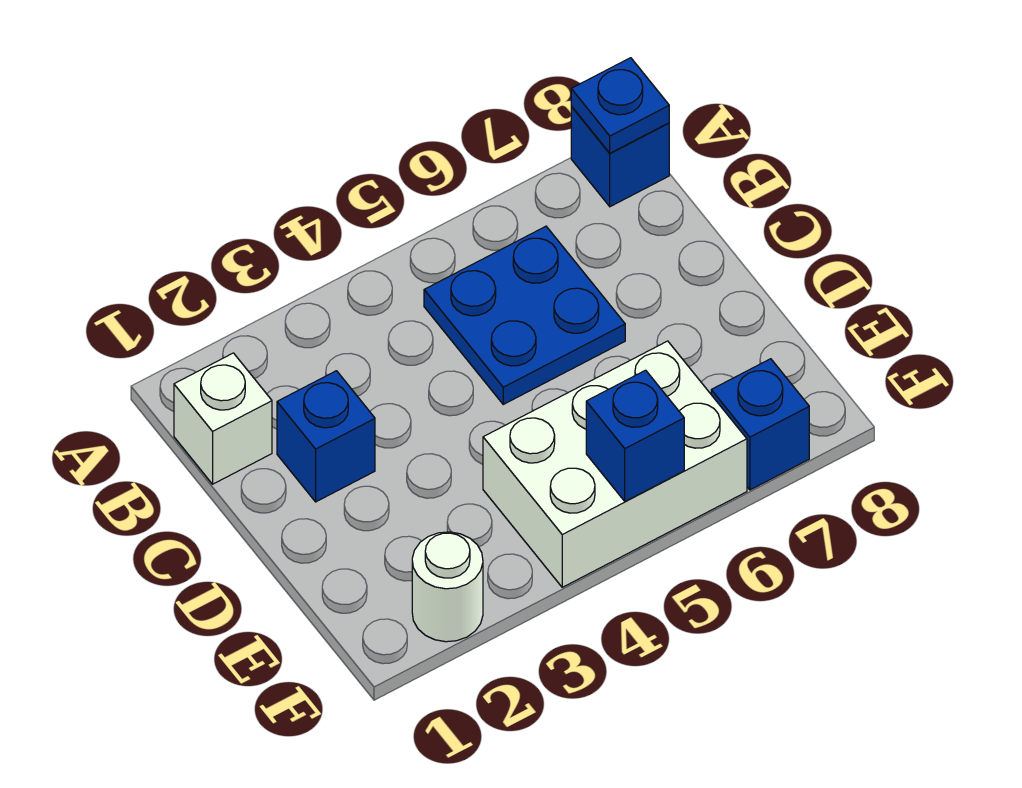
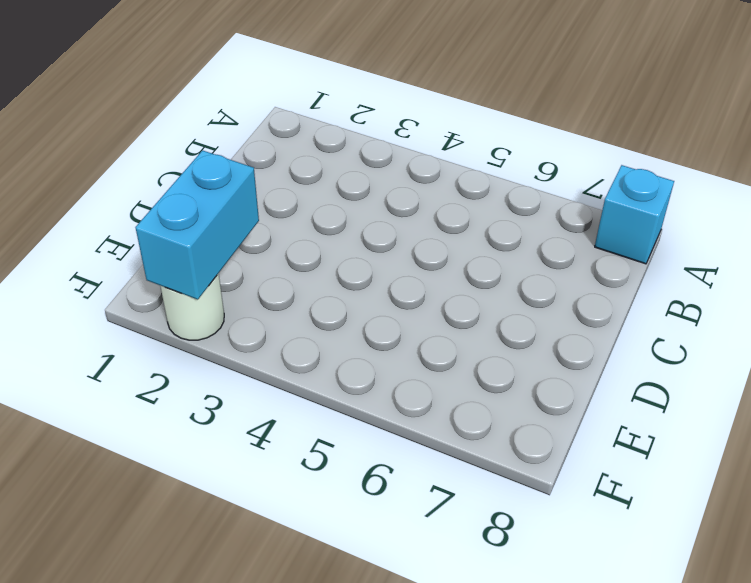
cyan brick A8 level 1 -> blue brick A8 level 1
cyan brick E2:F2 level 2 -> none
none -> white brick B1 level 1
none -> blue plate B5:C6 level 1

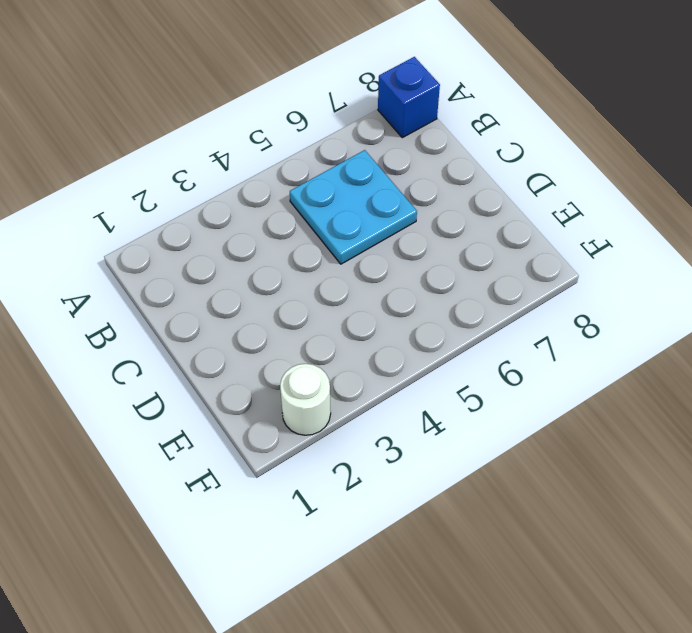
cyan plate B5:C6 level 1 -> blue plate B5:C6 level 1
none -> white brick B1 level 1
none -> blue brick C2 level 1

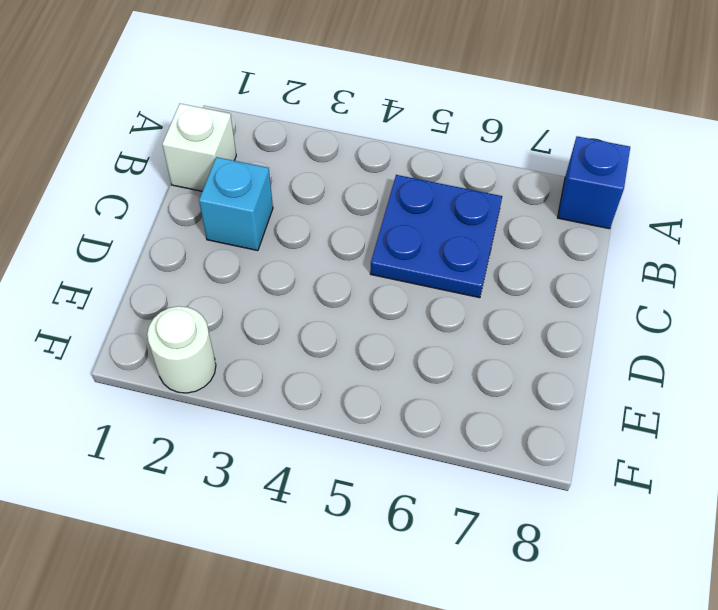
cyan brick C2 level 1 -> blue brick C2 level 1
none -> white brick E4:F6 level 1
none -> blue brick F7 level 1

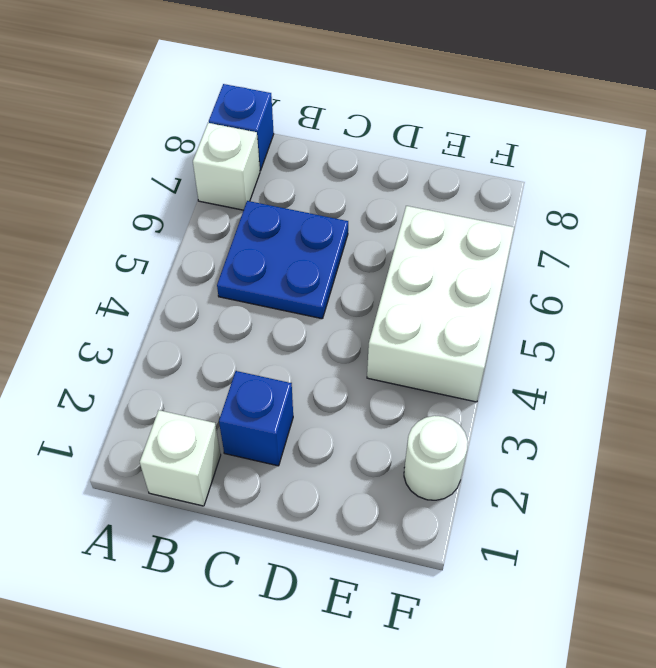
white brick A7 level 1 -> none
none -> blue brick F7 level 1
none -> blue plate A8 level 2

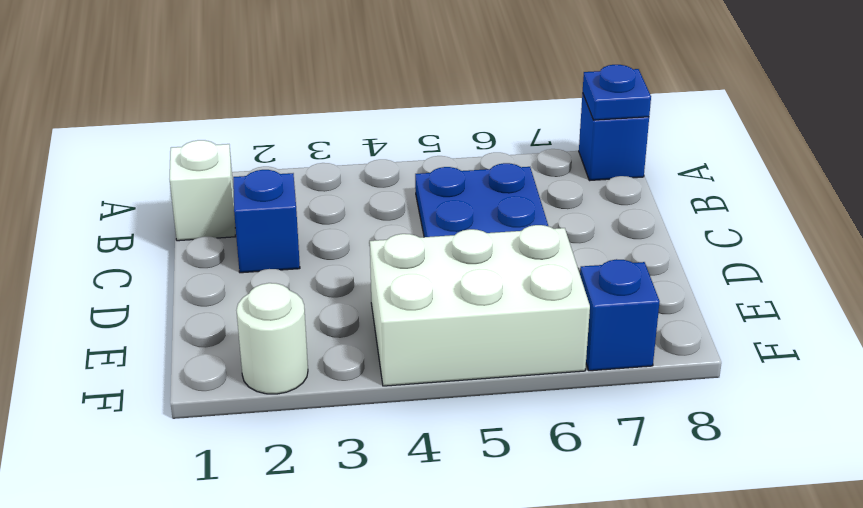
none -> blue brick F5 level 2

